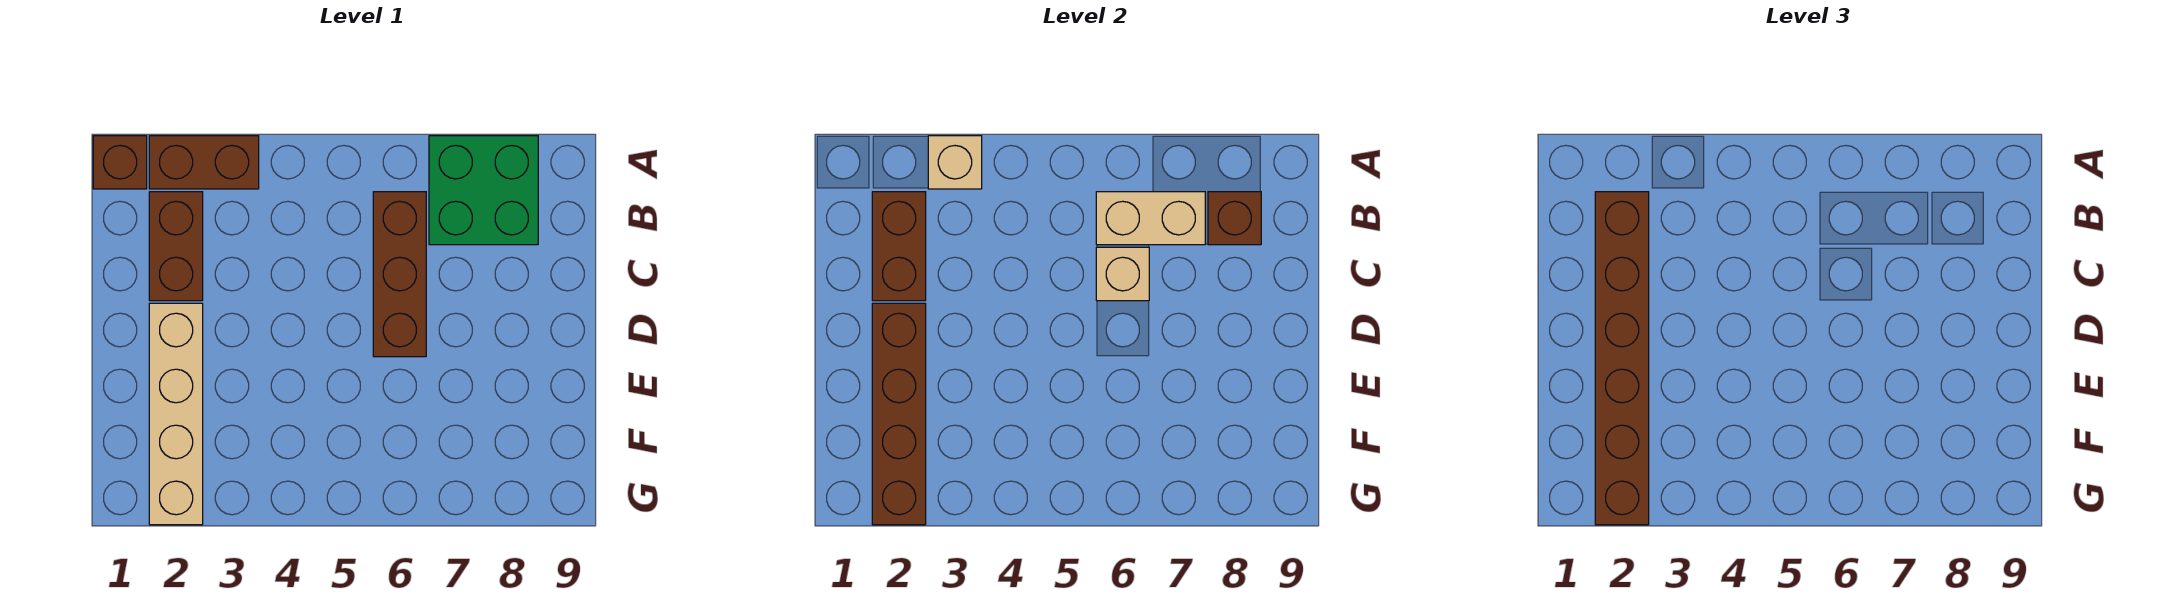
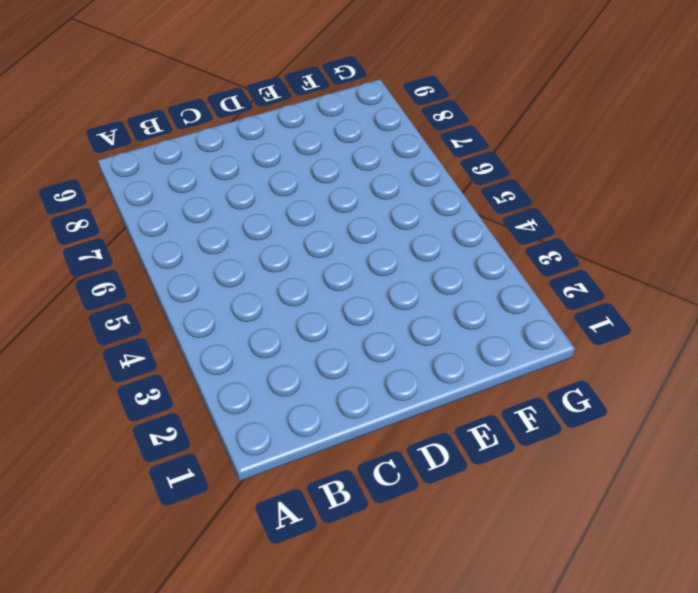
none -> brown brick A1 level 1
none -> brown brick A2:A3 level 1
none -> green brick A7:B8 level 1

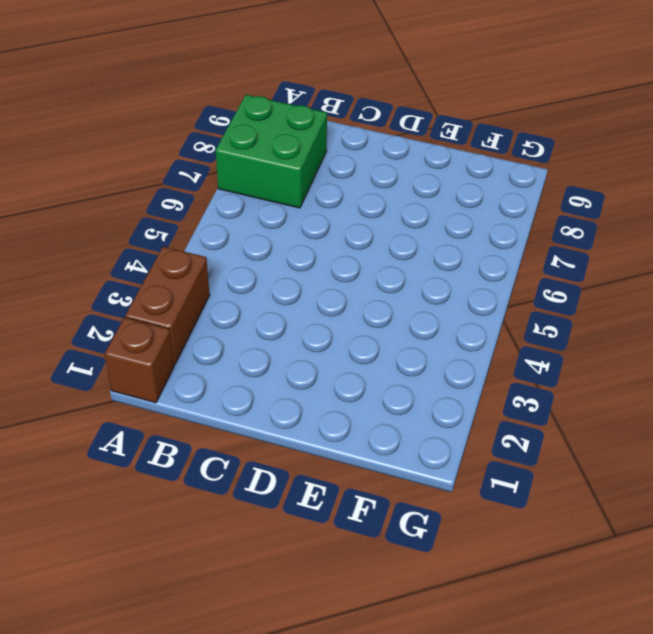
none -> brown brick B2:C2 level 1
none -> brown brick B6:D6 level 1
none -> tan brick D2:G2 level 1

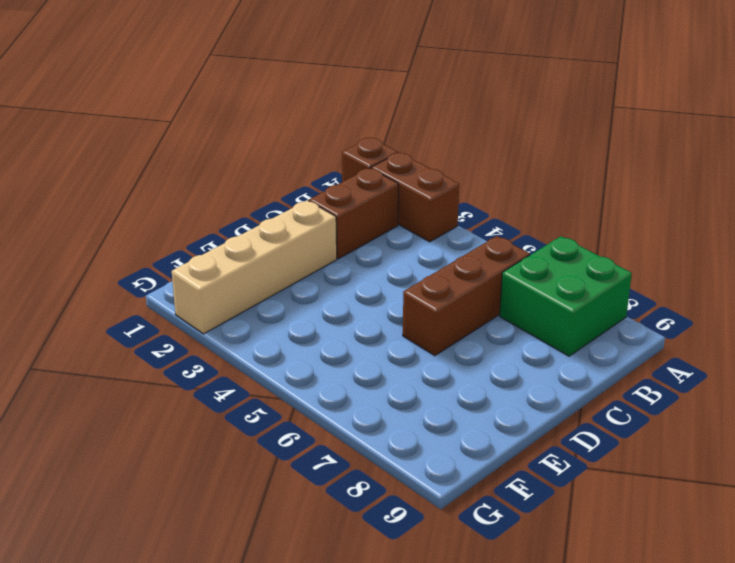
none -> tan brick A3 level 2
none -> brown brick B2:C2 level 2
none -> tan brick B6:B7 level 2

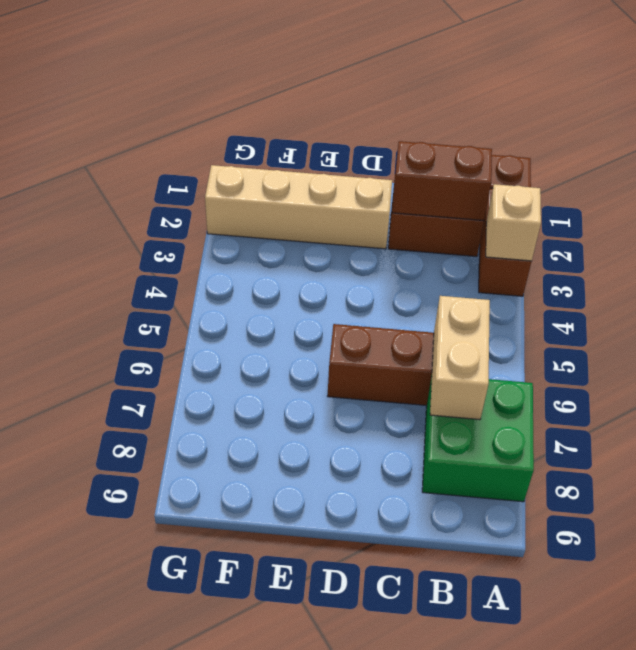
none -> brown brick B8 level 2
none -> tan brick C6 level 2
none -> brown brick D2:G2 level 2

